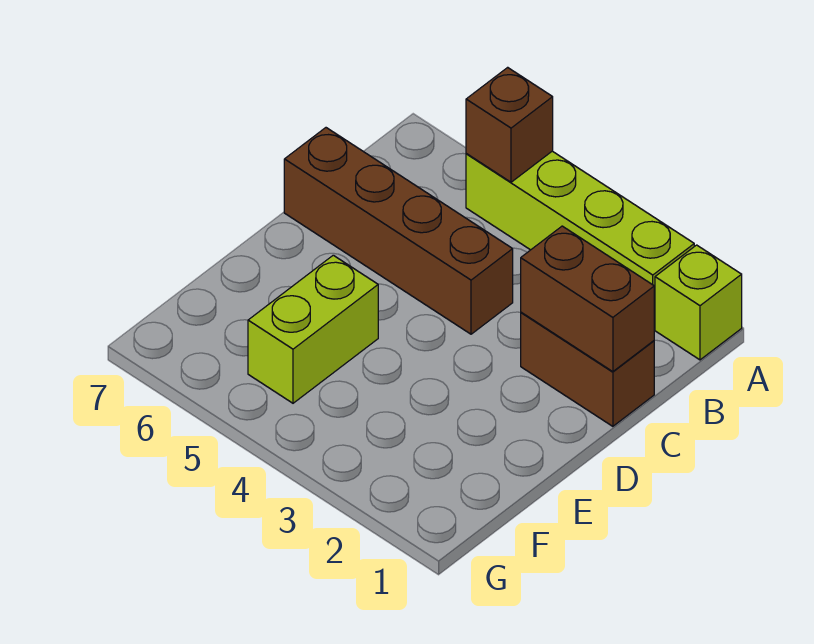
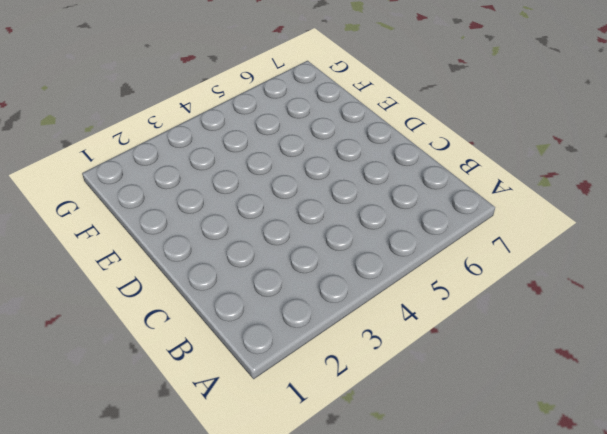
none -> lime brick A1 level 1
none -> lime brick A2:A5 level 1

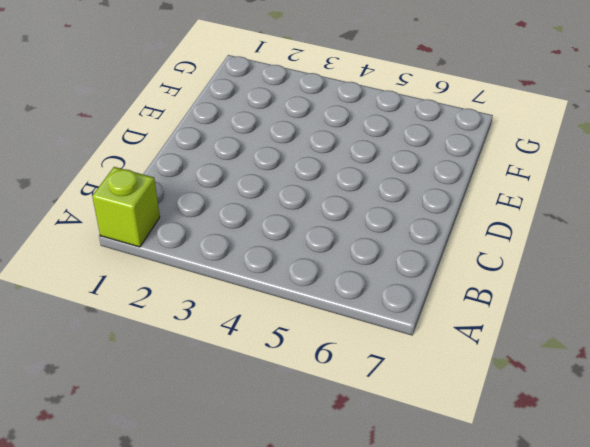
none -> lime brick A2:A5 level 1
none -> brown brick C1:C2 level 1

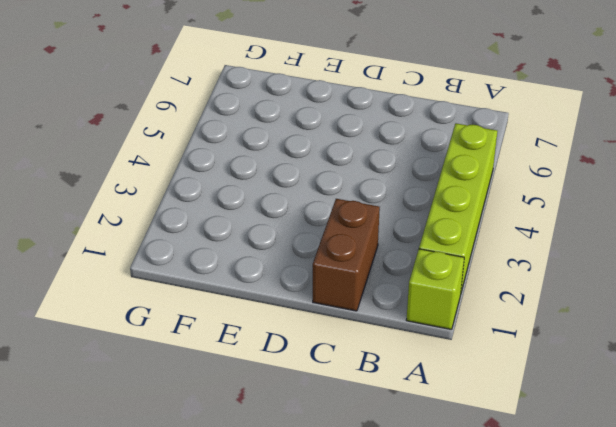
none -> brown brick C4:C7 level 1
none -> lime brick E5:F5 level 1

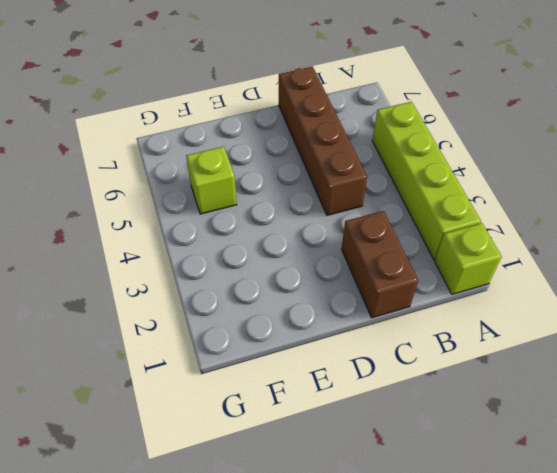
lime brick F5 level 1 -> lime brick E5:F5 level 1
none -> brown brick A5 level 2
none -> brown brick C1:C2 level 2

